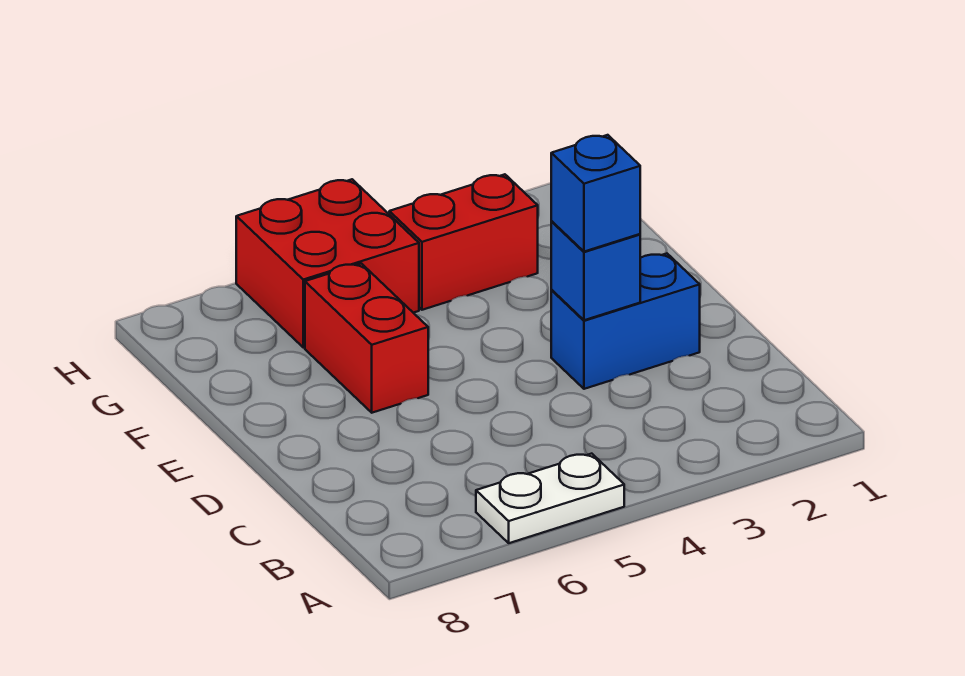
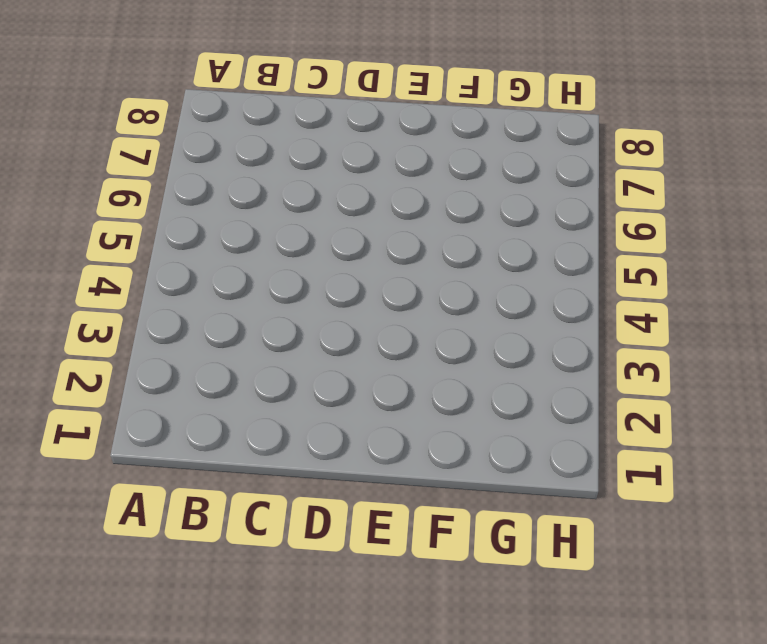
none -> white plate A5:A6 level 1
none -> blue brick D2:D3 level 1

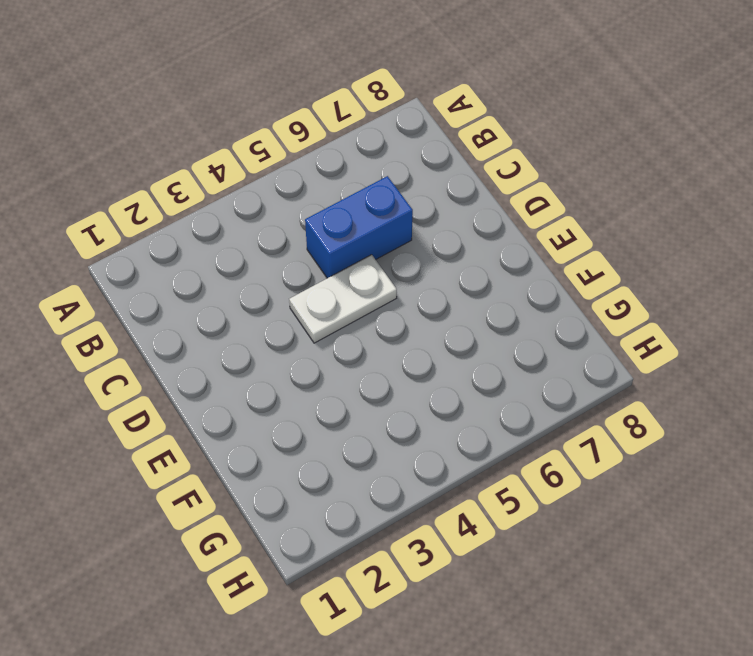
blue brick C5:C6 level 1 -> blue brick D2:D3 level 1
white plate D4:D5 level 1 -> white plate A5:A6 level 1
none -> red brick E6:F6 level 1
none -> red brick G3:G4 level 1

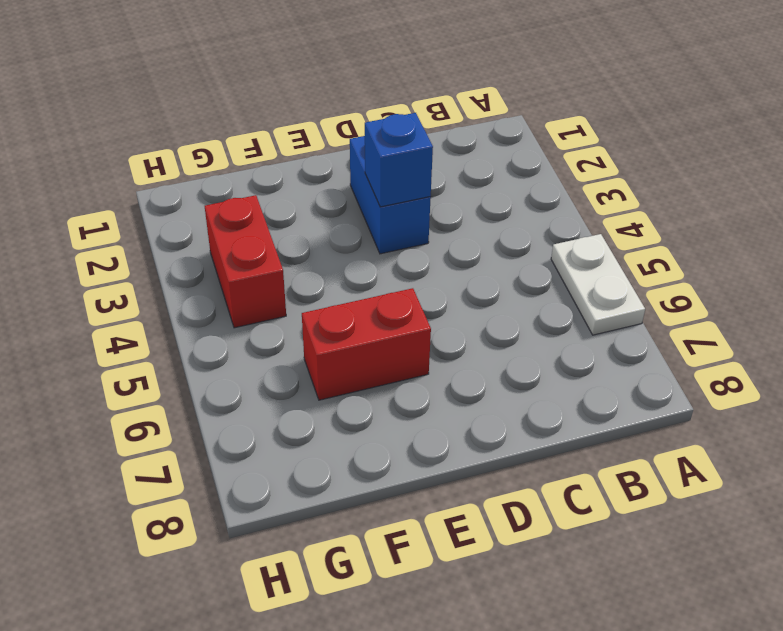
none -> red brick G5:H6 level 1
none -> blue brick D3 level 3

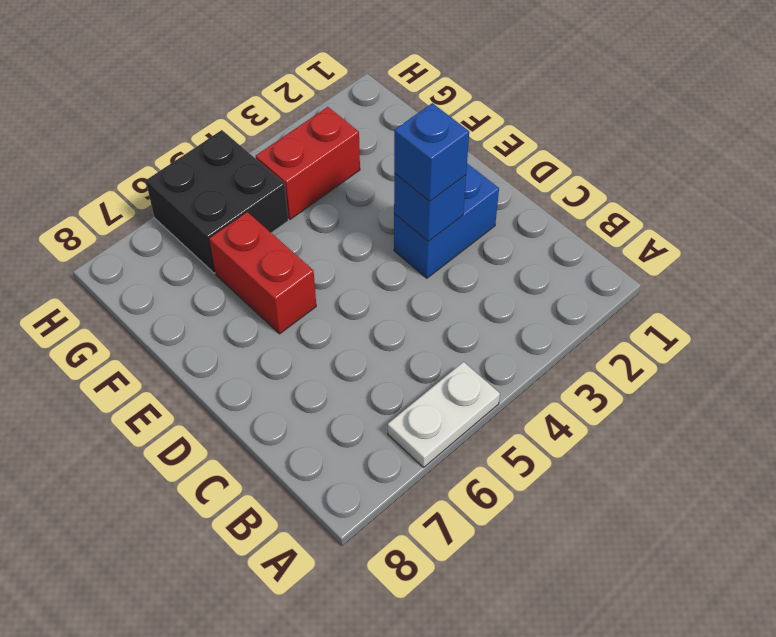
black brick G5:H6 level 1 -> red brick G5:H6 level 1

